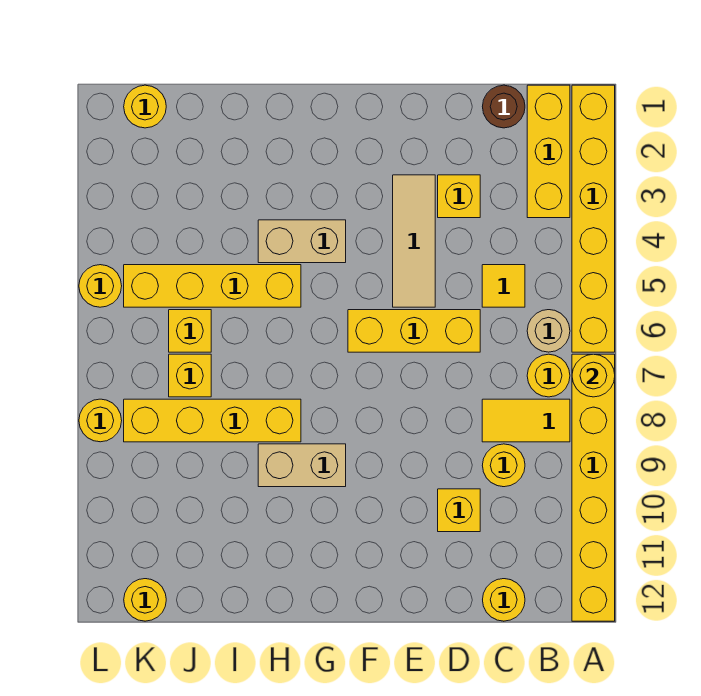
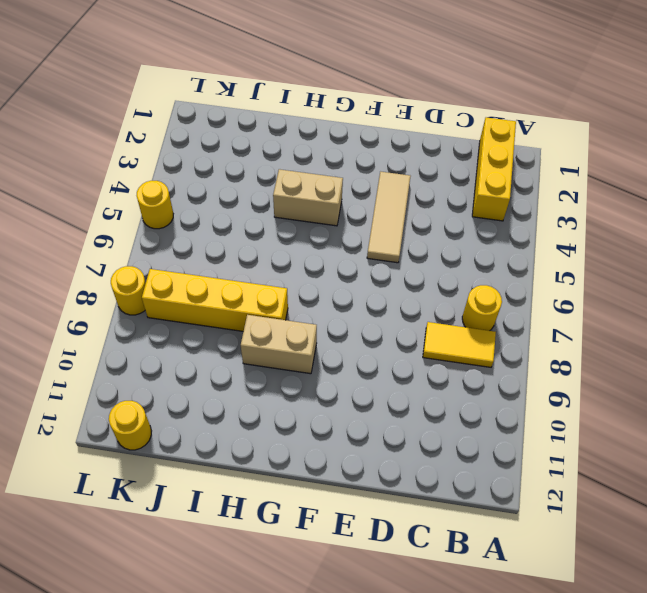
none -> yellow brick A1:A6 level 1
none -> yellow brick A7:A12 level 1
none -> tan round brick B6 level 1

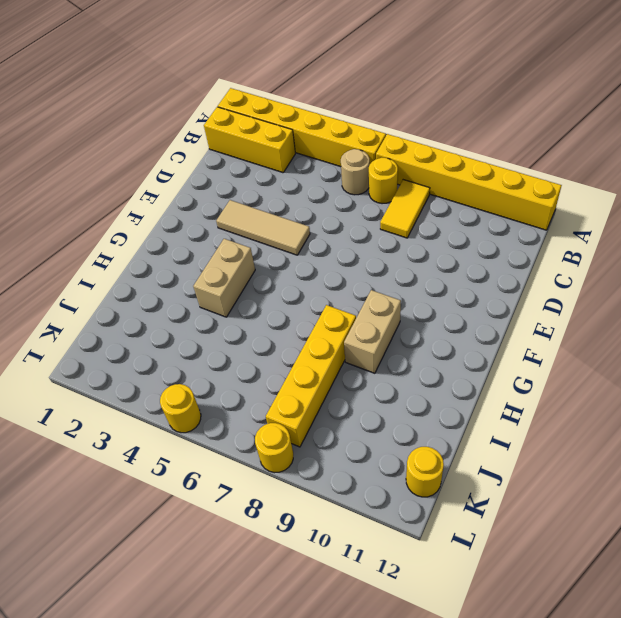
none -> brown round brick C1 level 1
none -> yellow tile C5 level 1
none -> yellow round brick C9 level 1

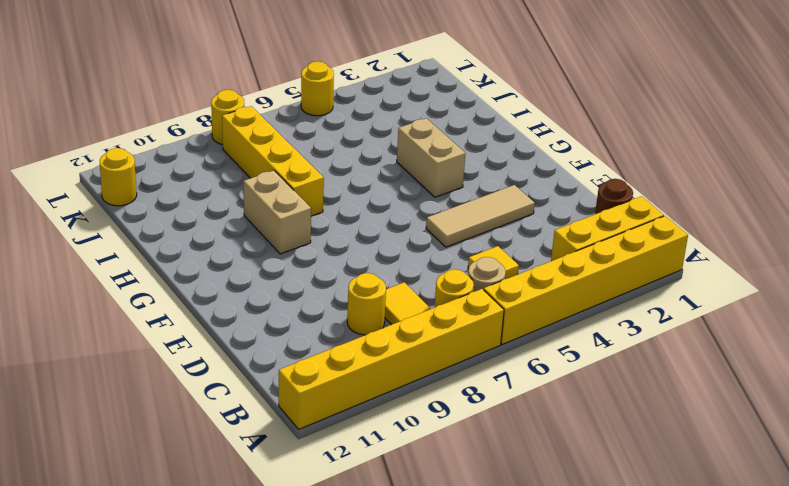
none -> yellow round brick C12 level 1
none -> yellow brick D3 level 1
none -> yellow brick D6:F6 level 1

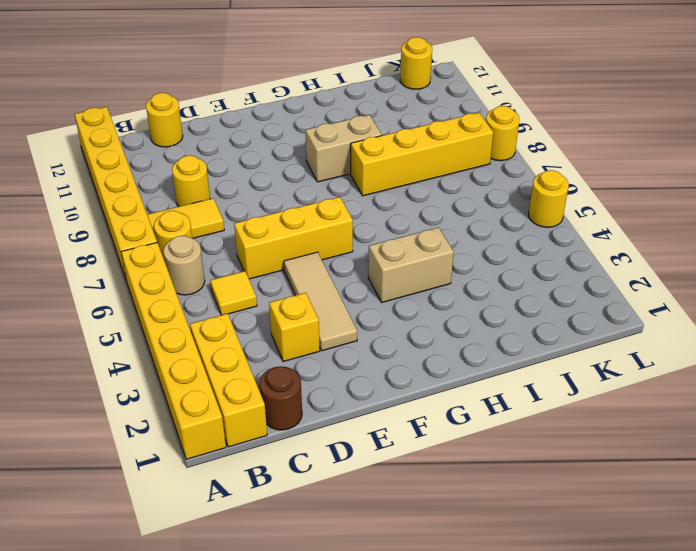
none -> yellow brick D10 level 1
none -> yellow brick H5:K5 level 1
none -> yellow brick J6 level 1

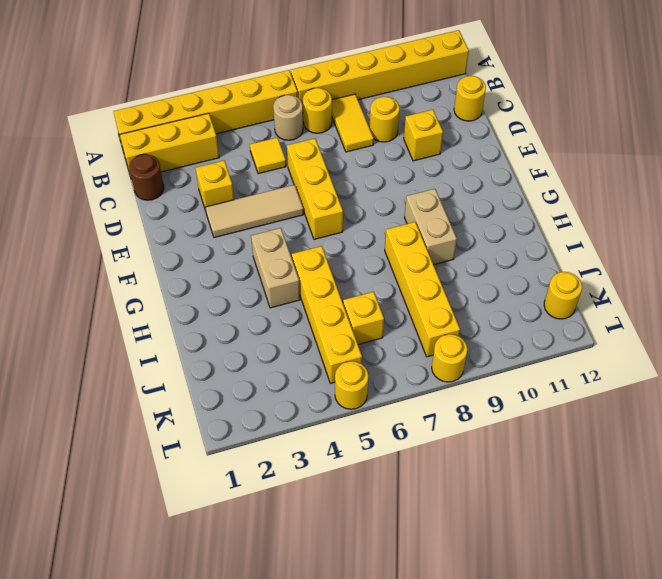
none -> yellow brick J7 level 1
none -> yellow round brick K1 level 1
none -> yellow round brick A7 level 2

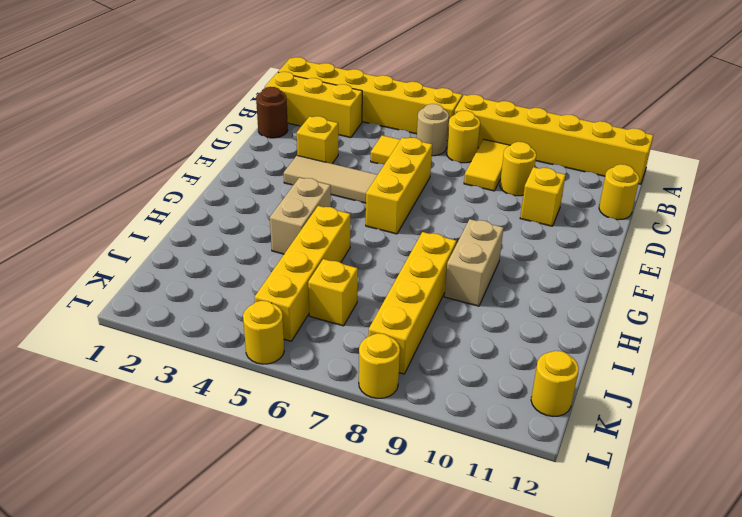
none -> yellow brick J7 level 1
none -> yellow round brick K1 level 1
none -> yellow round brick A7 level 2

